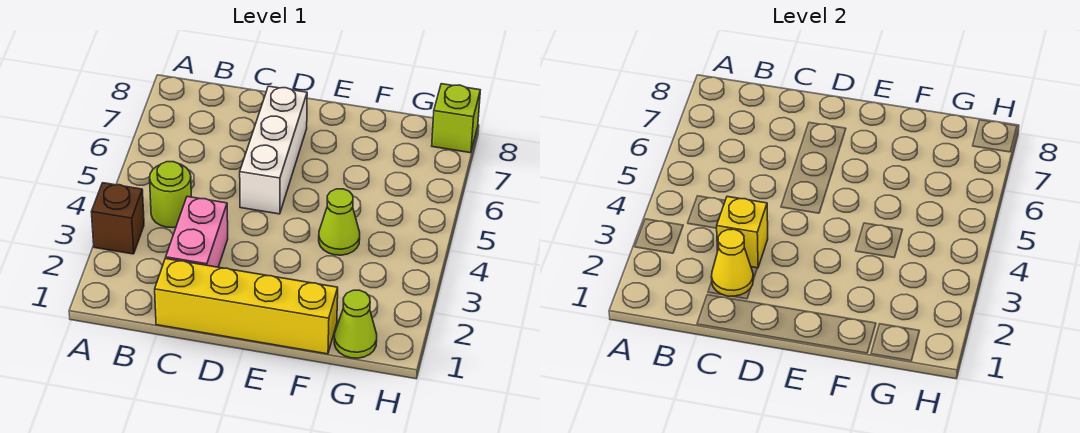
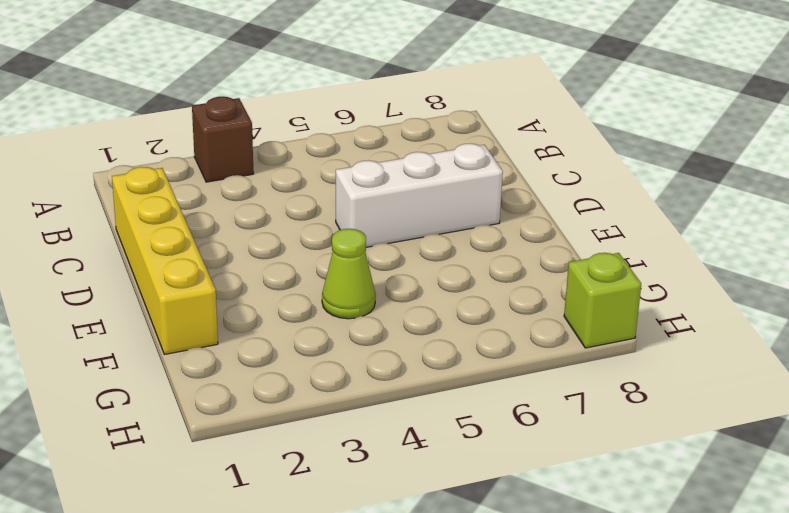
none -> lime round brick B4 level 1
none -> pink brick C2:C3 level 1

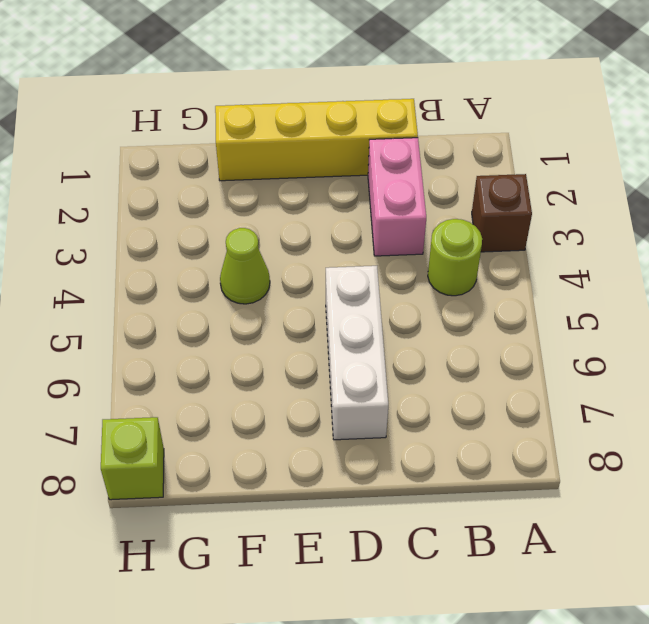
none -> lime cone G1 level 1
none -> yellow cone C2 level 2

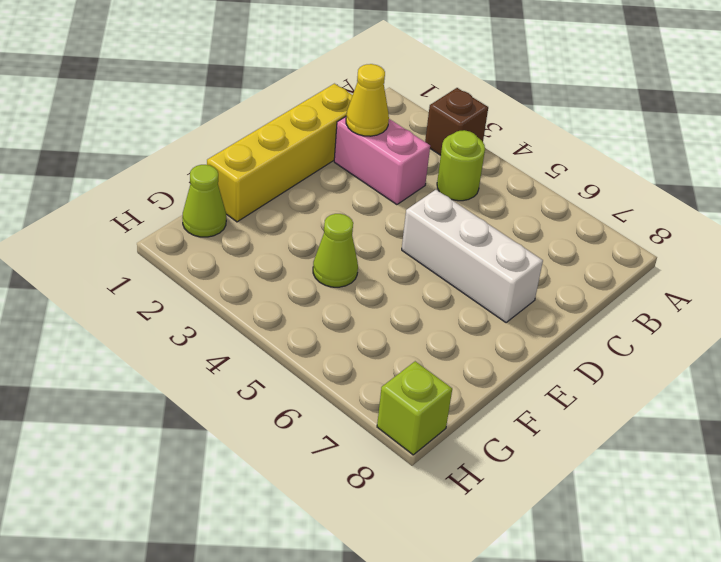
none -> yellow brick C3 level 2

